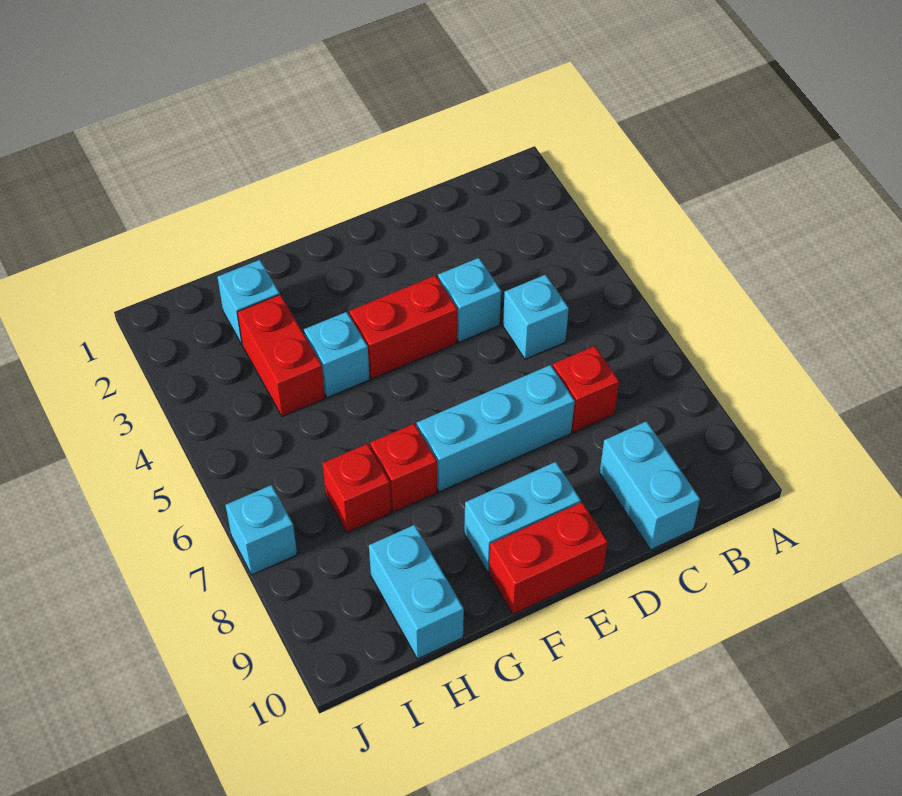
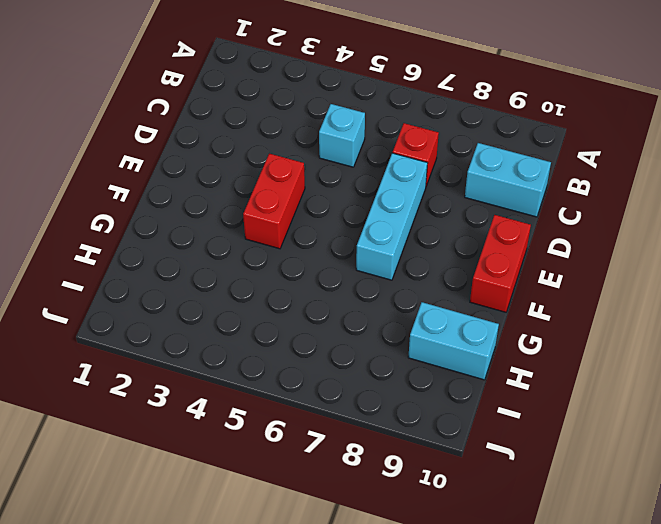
none -> cyan brick D4 level 1
none -> cyan brick E9:F9 level 1
none -> cyan brick G4 level 1

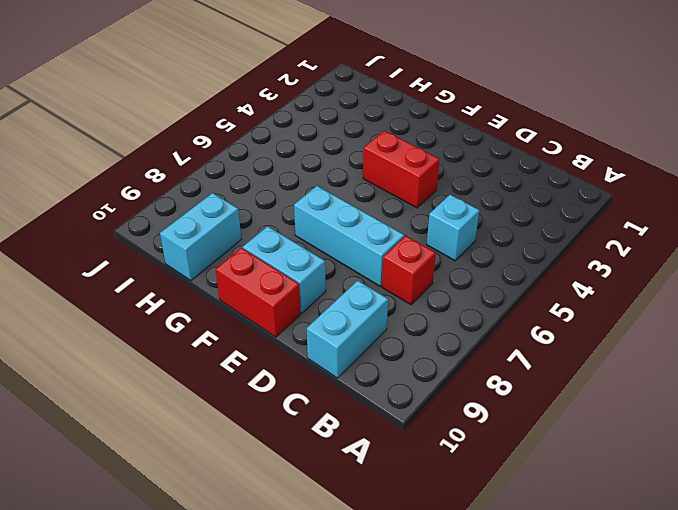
none -> cyan brick D4 level 1
none -> cyan brick G4 level 1
none -> red brick G7 level 1

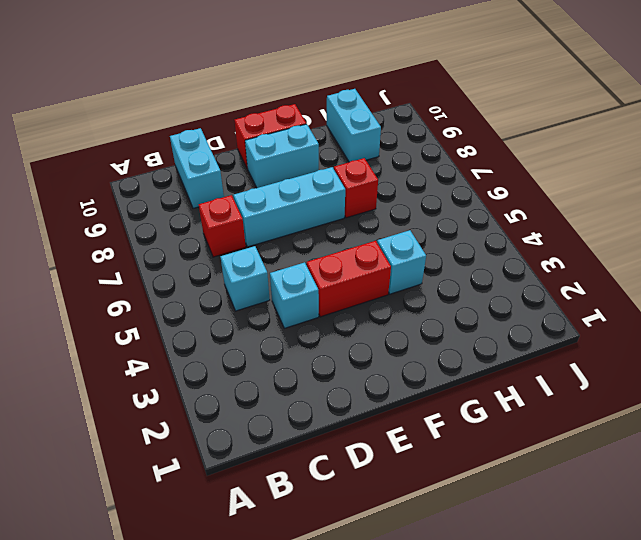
none -> cyan brick H2 level 1
none -> red brick H3:H4 level 1
none -> red brick H7 level 1

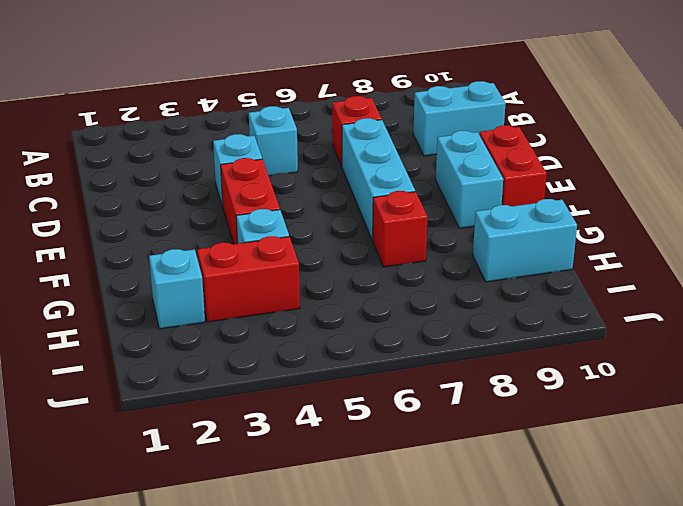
none -> red brick H7 level 1
none -> cyan brick J7 level 1

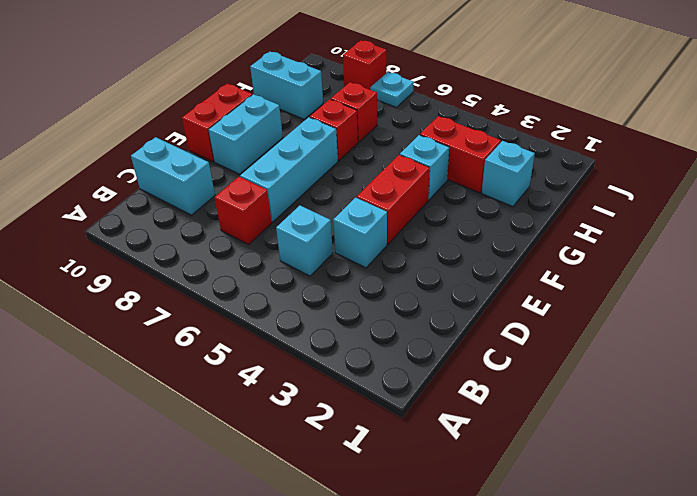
cyan plate J7 level 1 -> cyan brick J7 level 1
red brick J8 level 1 -> none

